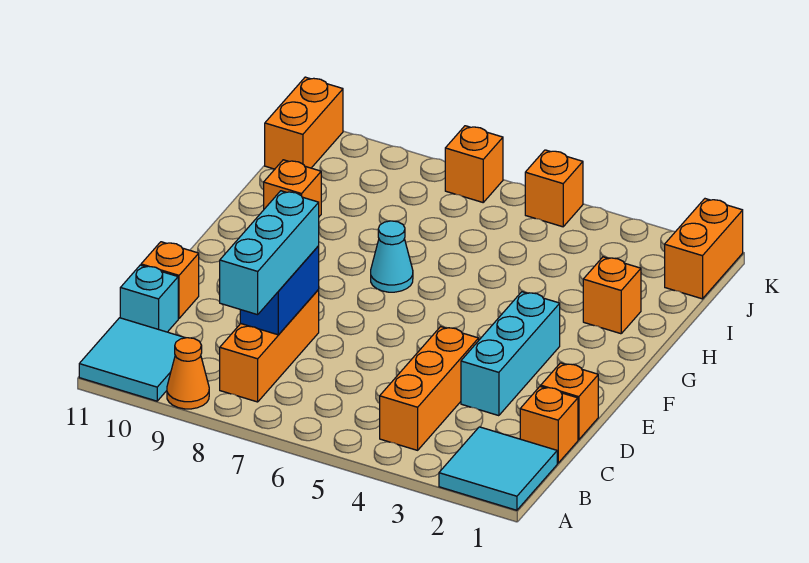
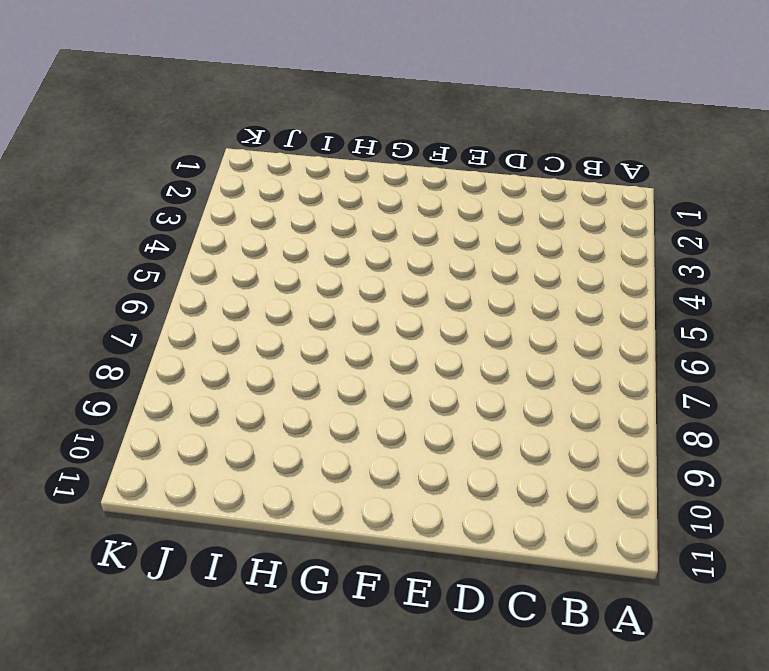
none -> cyan tile A1:B2 level 1
none -> orange cone A9 level 1
none -> cyan tile A10:B11 level 1

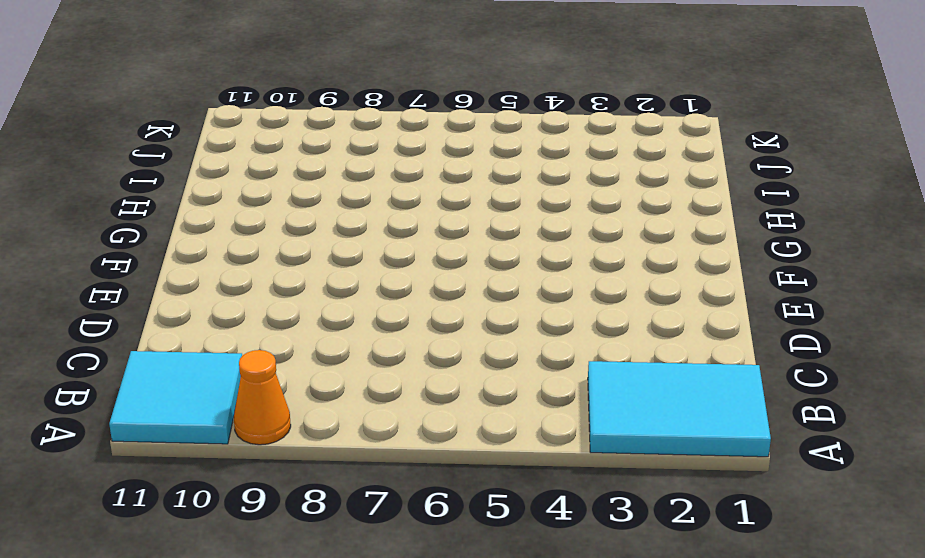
cyan tile A1:B3 level 1 -> cyan tile A1:B2 level 1
none -> orange brick B4:D4 level 1
none -> orange brick B8:D8 level 1
none -> orange brick C1 level 1

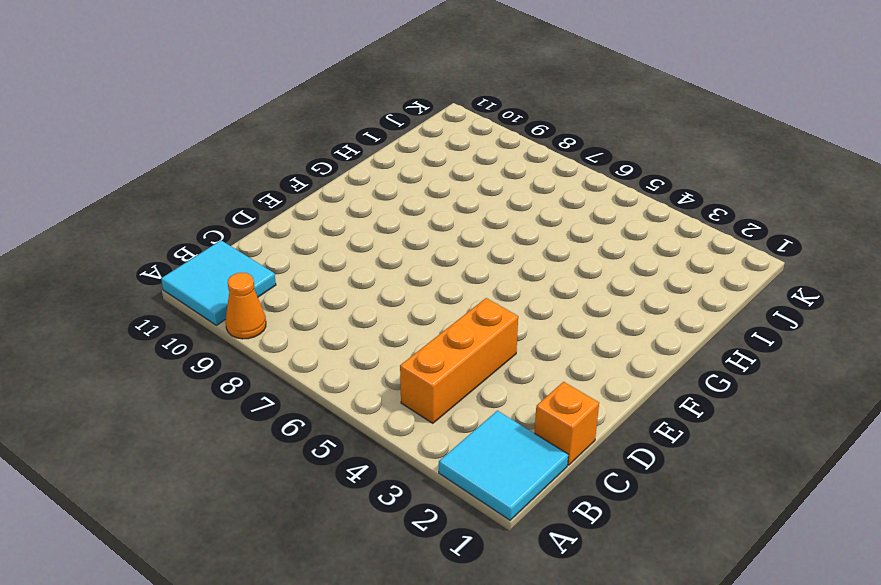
none -> orange brick B8:D8 level 1
none -> cyan brick C11 level 1
none -> orange brick D1 level 1

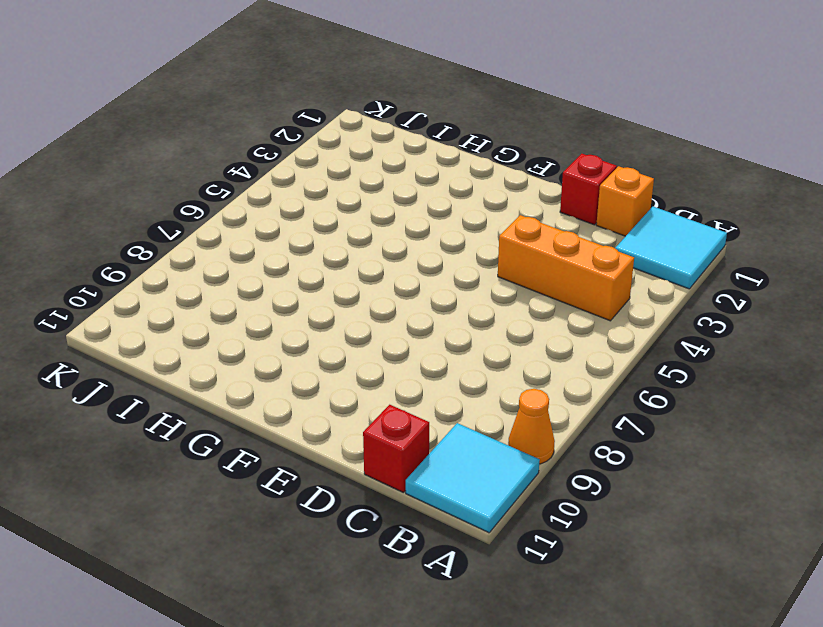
red brick C11 level 1 -> cyan brick C11 level 1
red brick D1 level 1 -> orange brick D1 level 1
none -> orange brick B8:D8 level 1
none -> cyan brick D3:F3 level 1
none -> orange brick D11 level 1

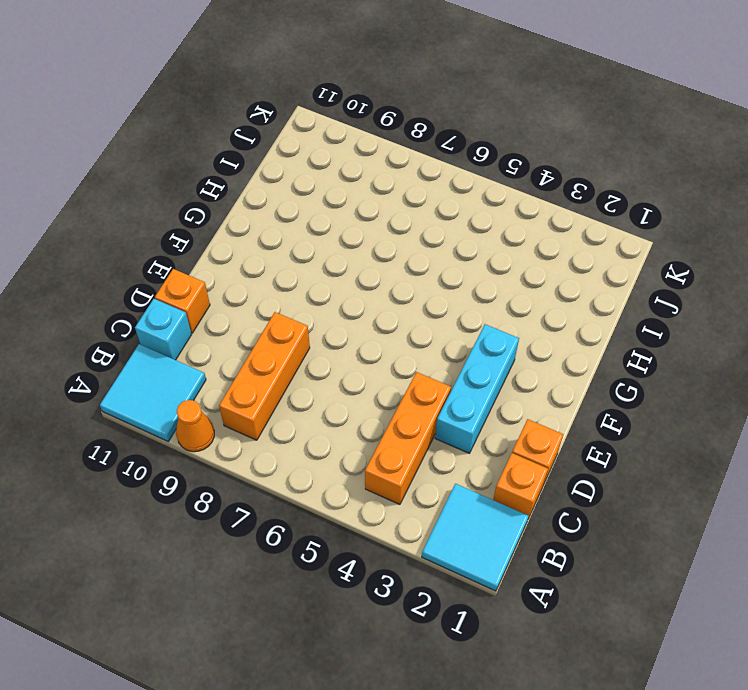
none -> cyan cone G7 level 1
none -> orange brick H2 level 1
none -> orange brick H10 level 1

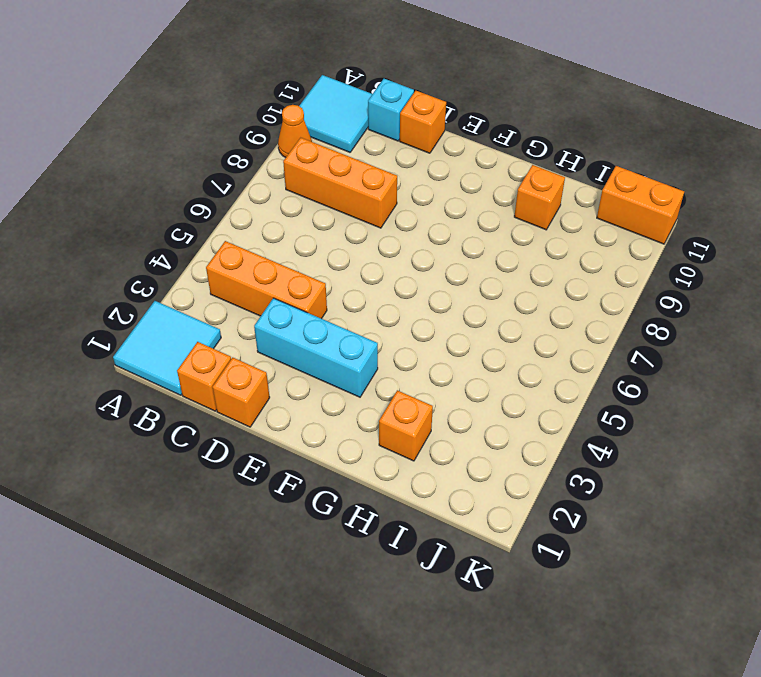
none -> cyan cone G7 level 1
none -> orange brick J1:K1 level 1
none -> orange brick K5 level 1

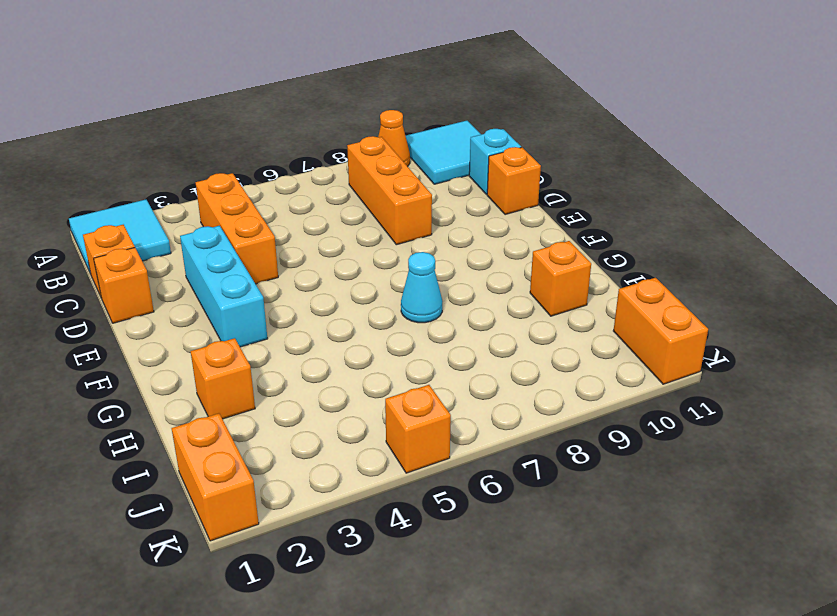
none -> orange brick K7 level 1
none -> blue brick C8:D8 level 2
none -> cyan brick B8:D8 level 3

